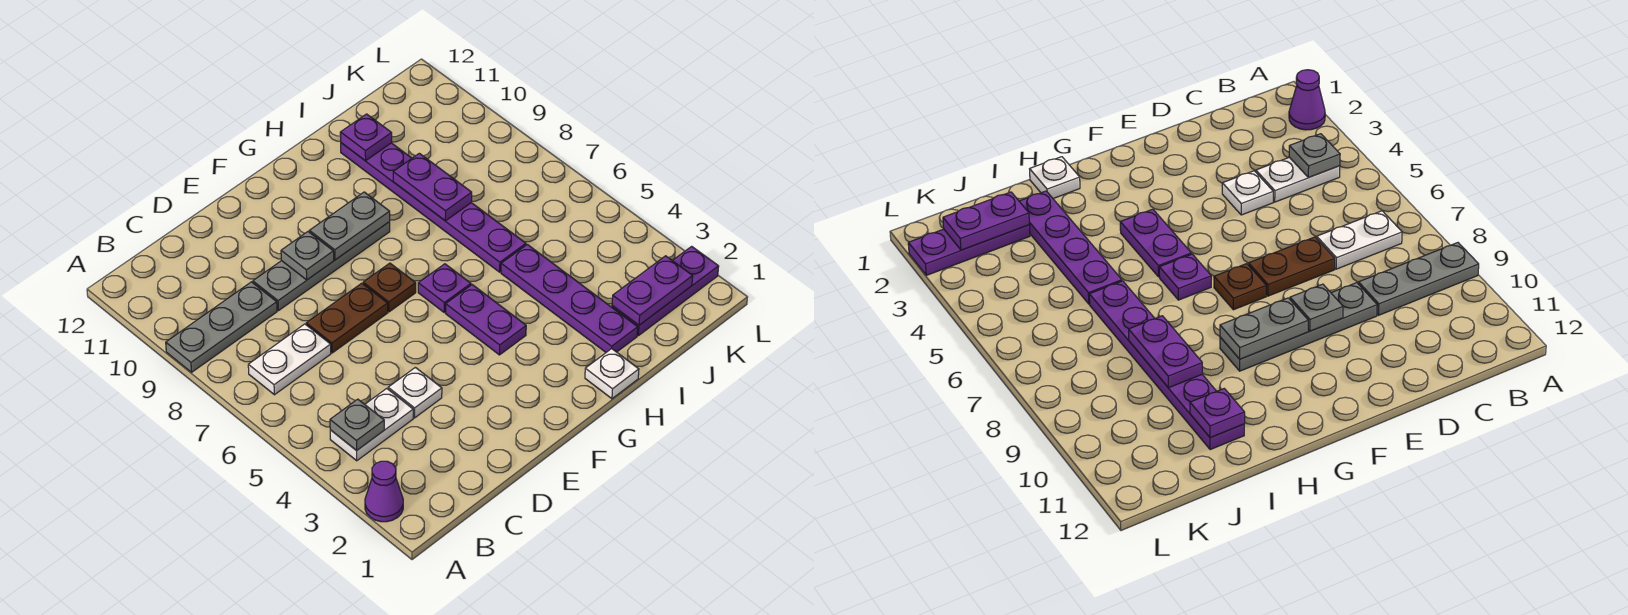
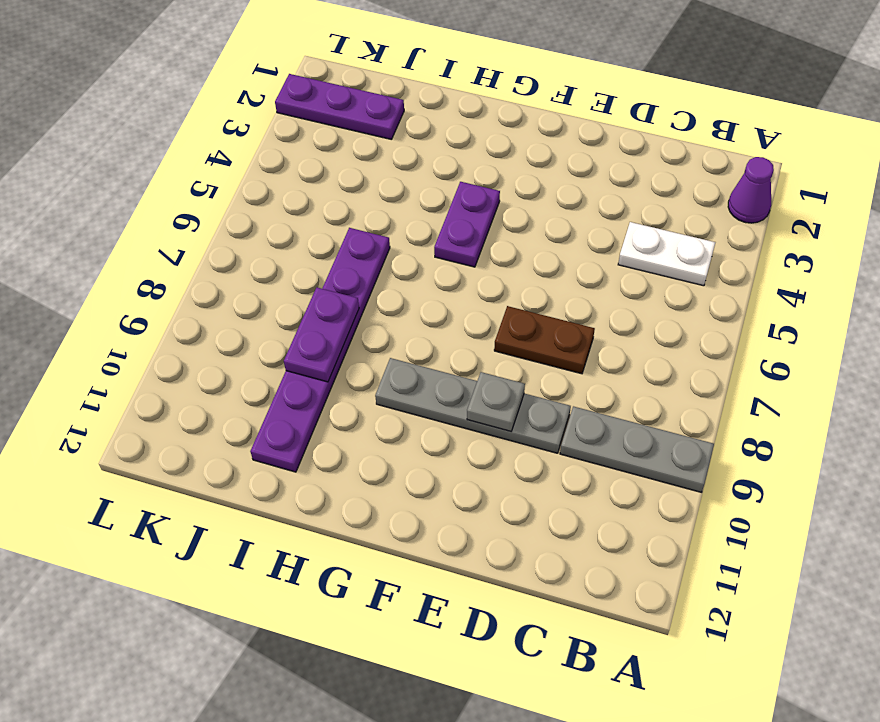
none -> white plate B7:C7 level 1
none -> white plate D4 level 1
none -> brown plate F7 level 1

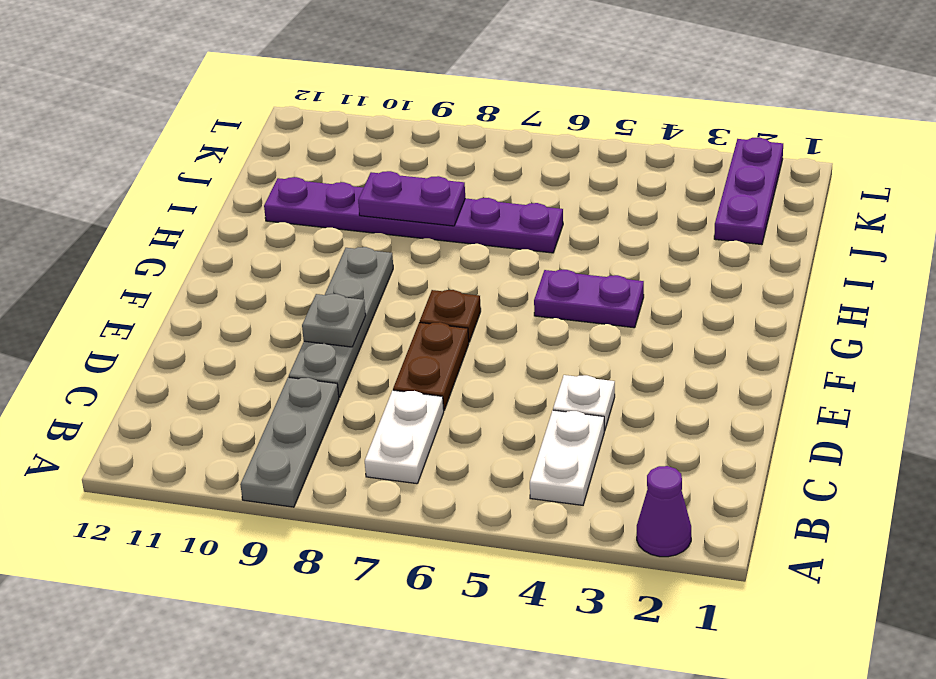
none -> purple plate G6 level 1
none -> white plate H1 level 1
none -> purple plate I2:I5 level 1

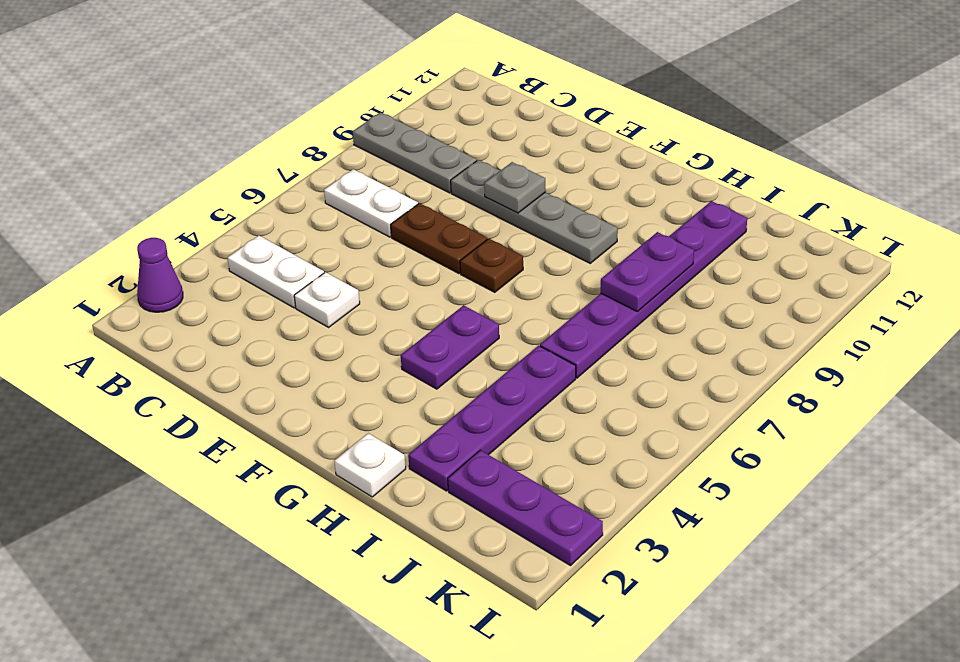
none -> purple plate G6 level 1
none -> grey plate B4 level 2
none -> grey plate F9:G9 level 2

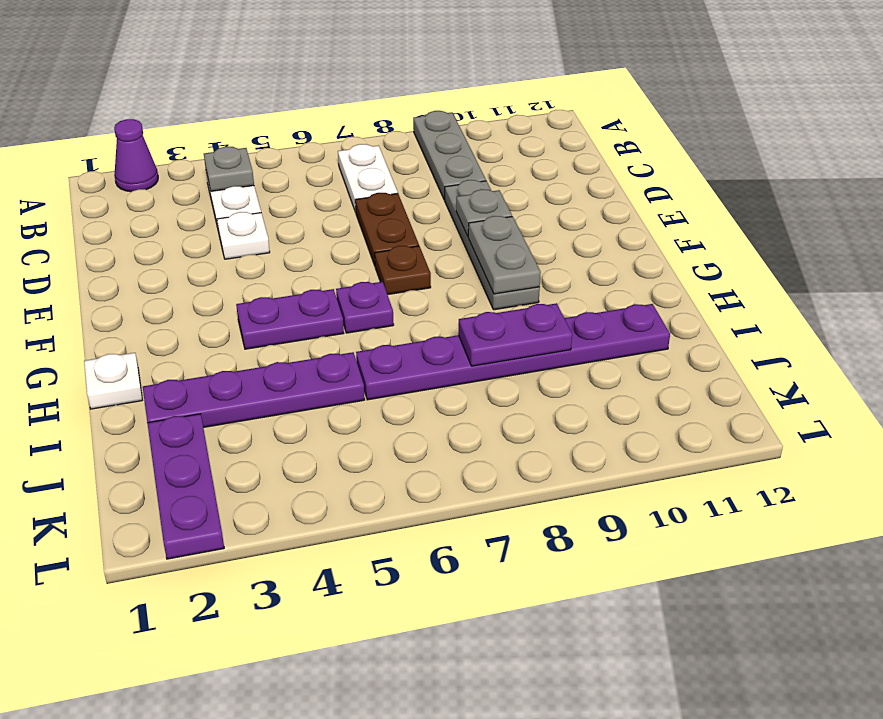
none -> purple plate I11 level 2
none -> purple plate J2:K2 level 2

